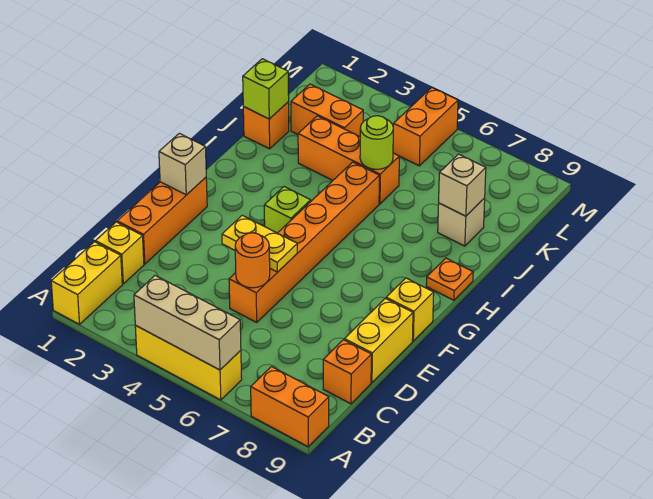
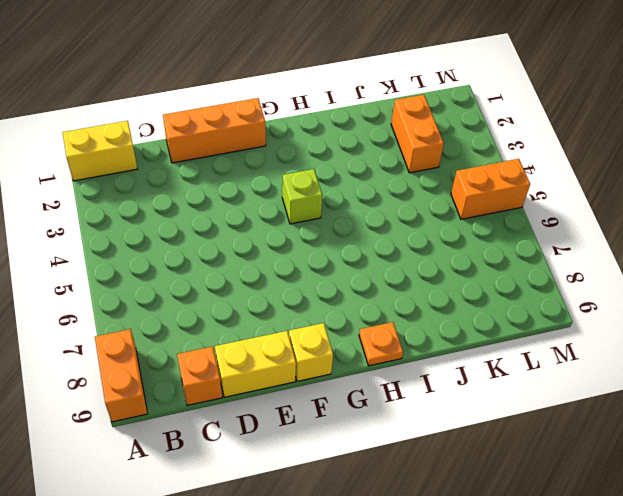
none -> yellow brick A4:A6 level 1
none -> yellow brick C1 level 1
none -> orange brick D5:I5 level 1

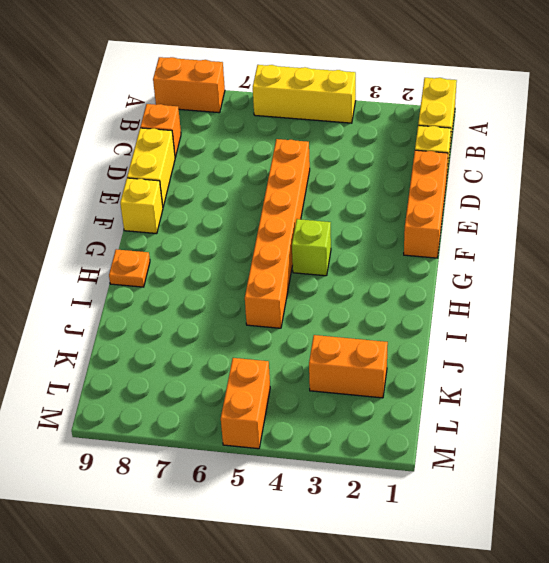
none -> orange brick J1 level 1
none -> orange brick J3:J5 level 1
none -> tan brick J8 level 1

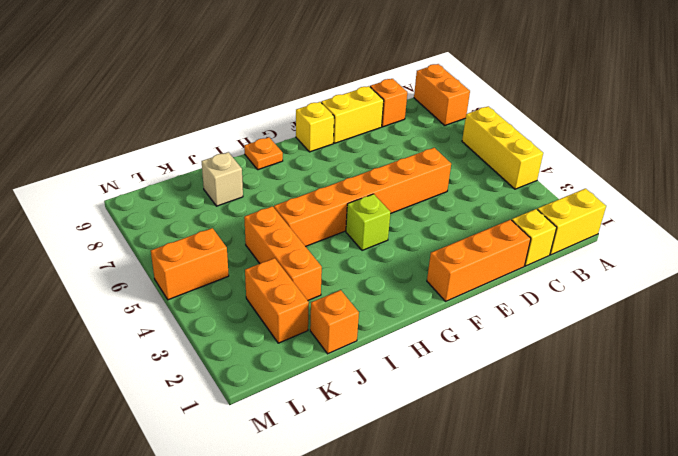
none -> tan brick A4:A6 level 2
none -> orange round brick D5 level 2
none -> yellow plate E4:E5 level 2

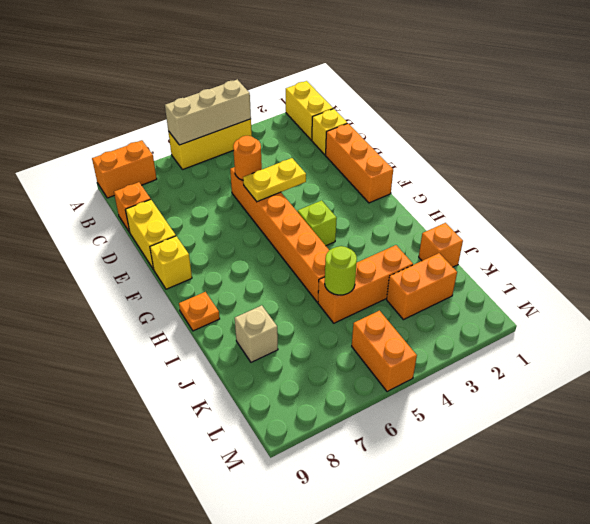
none -> tan brick F1 level 2
none -> lime brick J1 level 2
none -> tan brick J8 level 2

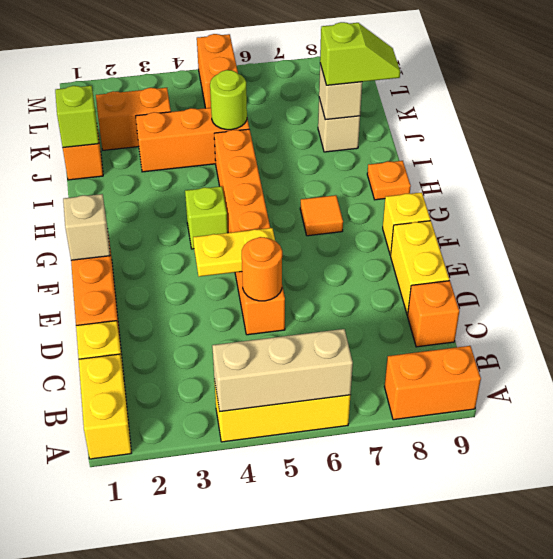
orange tile G7 level 1 -> none
lime slope J8:J9 level 3 top 8 -> none

